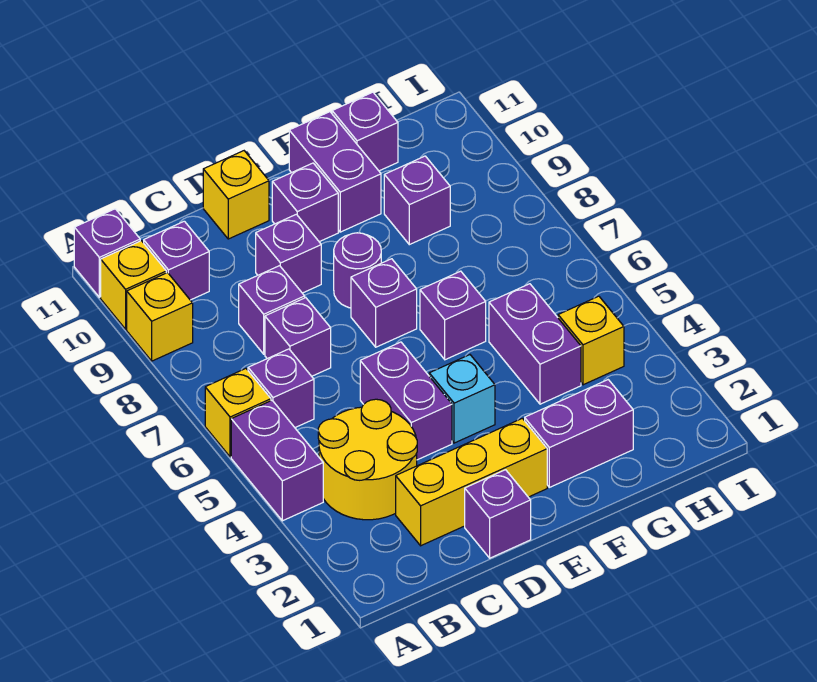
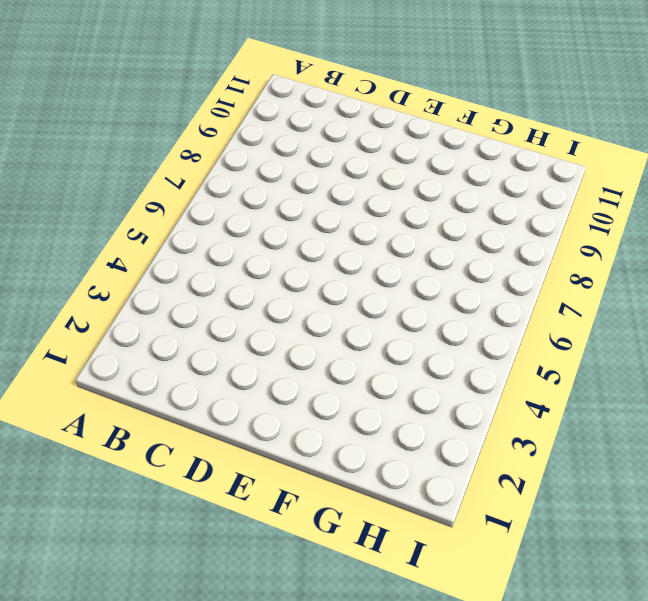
none -> purple brick A4:A5 level 1
none -> yellow brick A6 level 1
none -> yellow brick A9 level 1

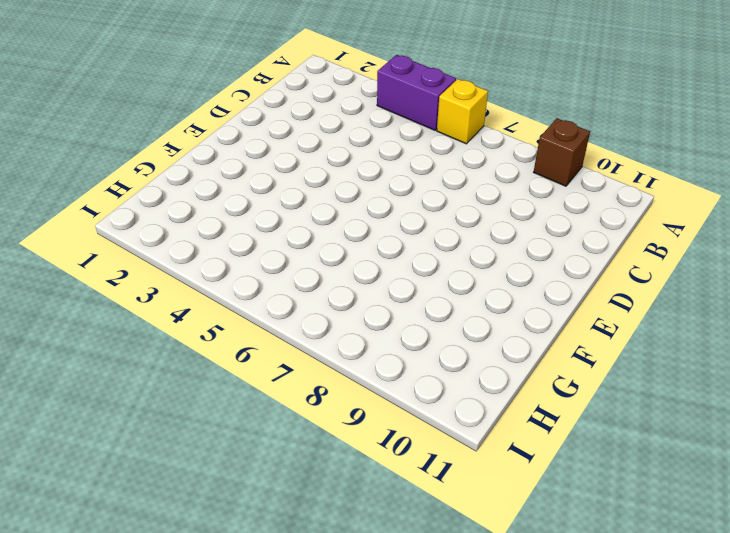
brown brick A9 level 1 -> yellow brick A9 level 1
none -> yellow brick A10 level 1
none -> purple brick A11 level 1
none -> yellow round brick B3:C4 level 1

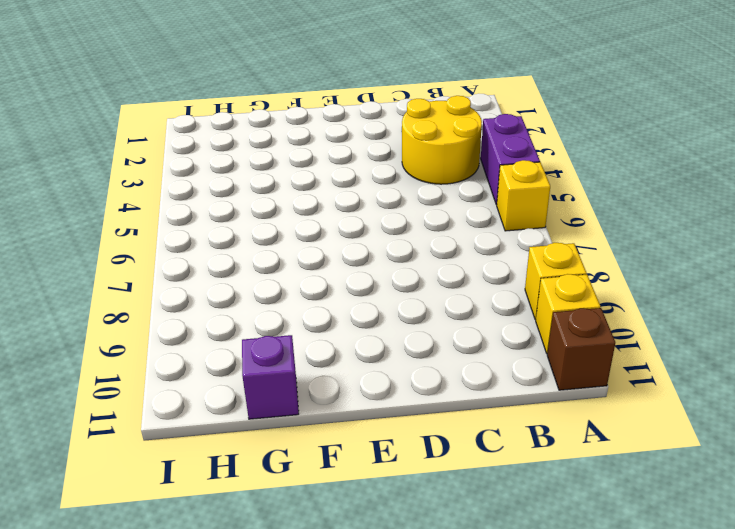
brown brick A11 level 1 -> purple brick A11 level 1
none -> purple brick B6 level 1
none -> purple brick B10 level 1
none -> yellow brick C2:E2 level 1

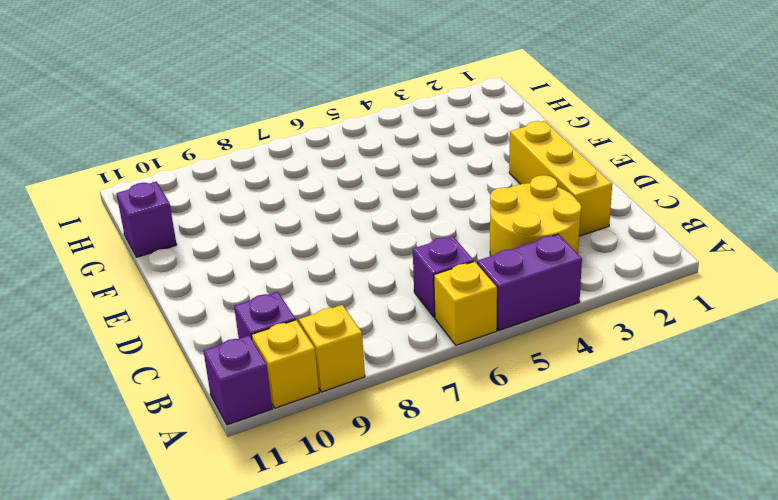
none -> purple brick C7 level 1
none -> purple brick C8 level 1
none -> purple brick D1 level 1

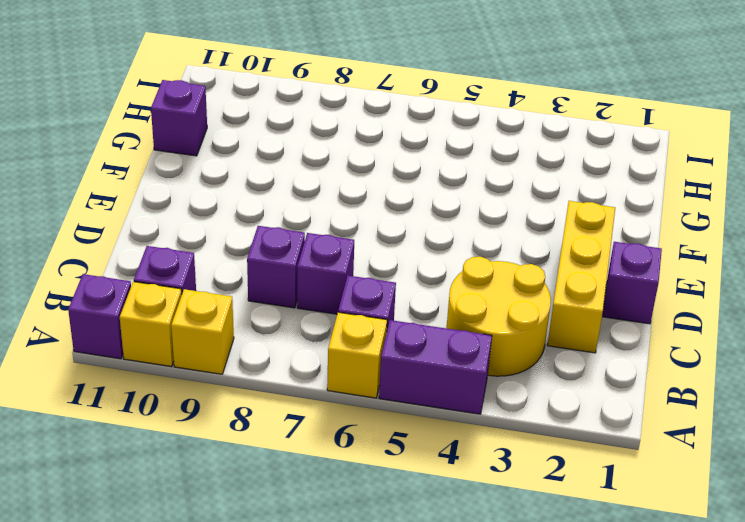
none -> purple brick D4:D5 level 1
none -> purple brick D9 level 1
none -> yellow brick D11 level 1

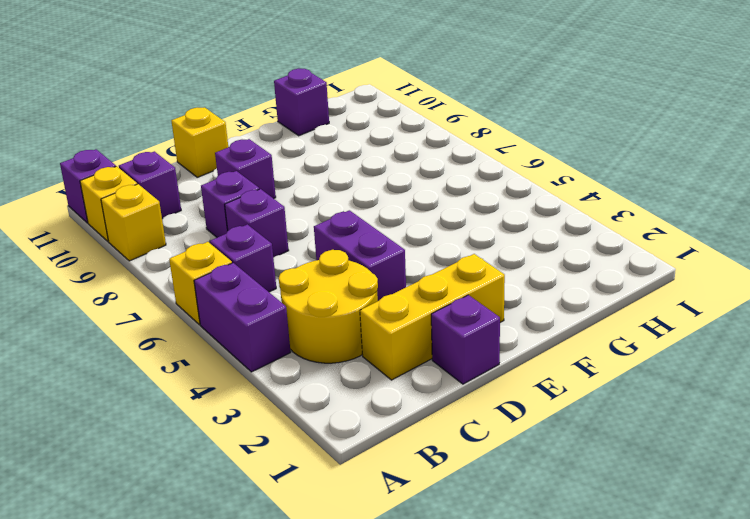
none -> cyan brick E4 level 1
none -> purple brick E7 level 1
none -> purple round brick E8 level 1

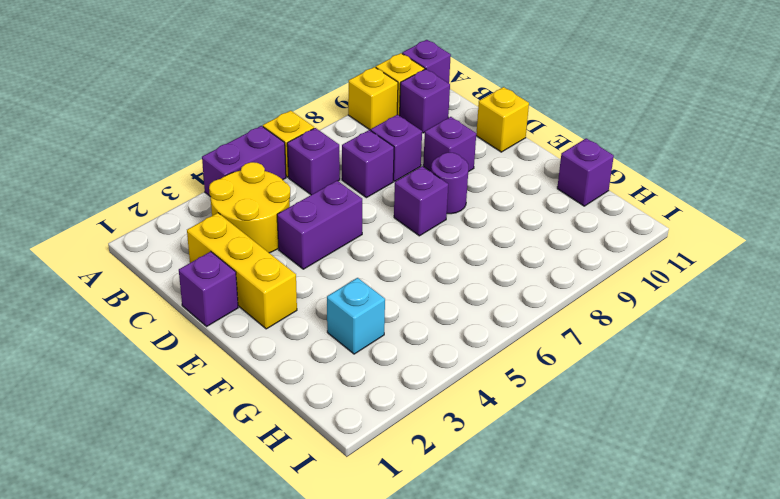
cyan brick G3 level 1 -> cyan brick E4 level 1
none -> purple brick E10 level 1
none -> purple brick F2:G2 level 1
none -> purple brick F6 level 1

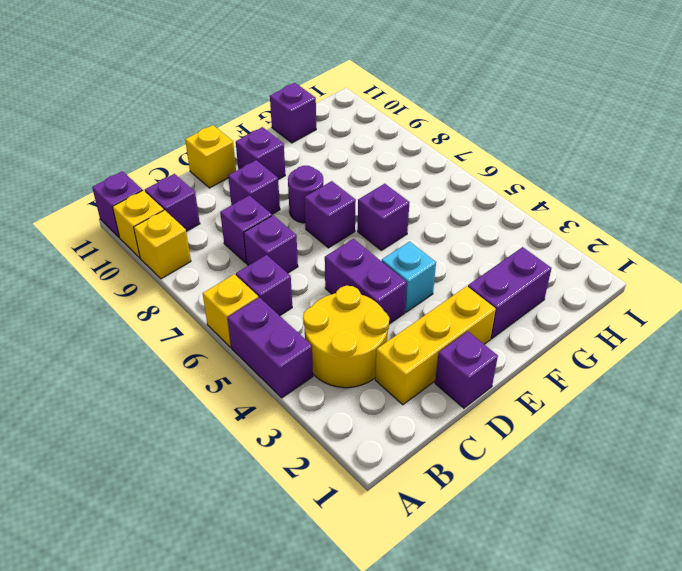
none -> purple brick F10:F11 level 1
none -> purple brick G4:G5 level 1
none -> purple brick G9 level 1

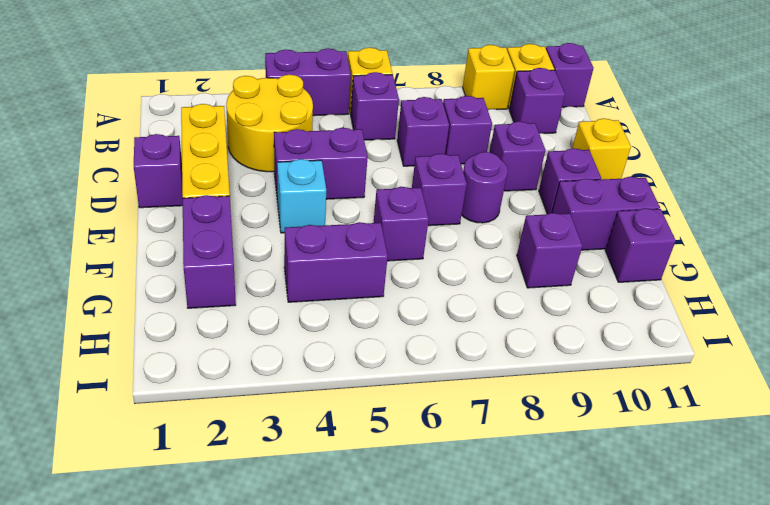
none -> yellow brick H4 level 1

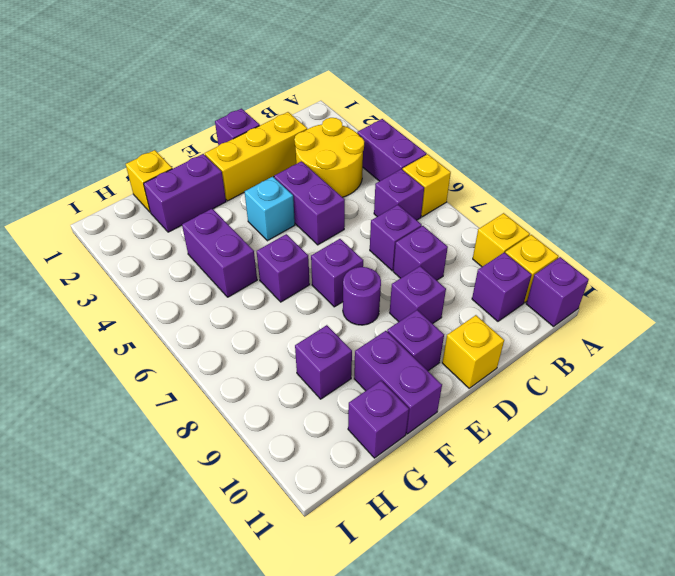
yellow brick G1 level 1 -> yellow brick H4 level 1

